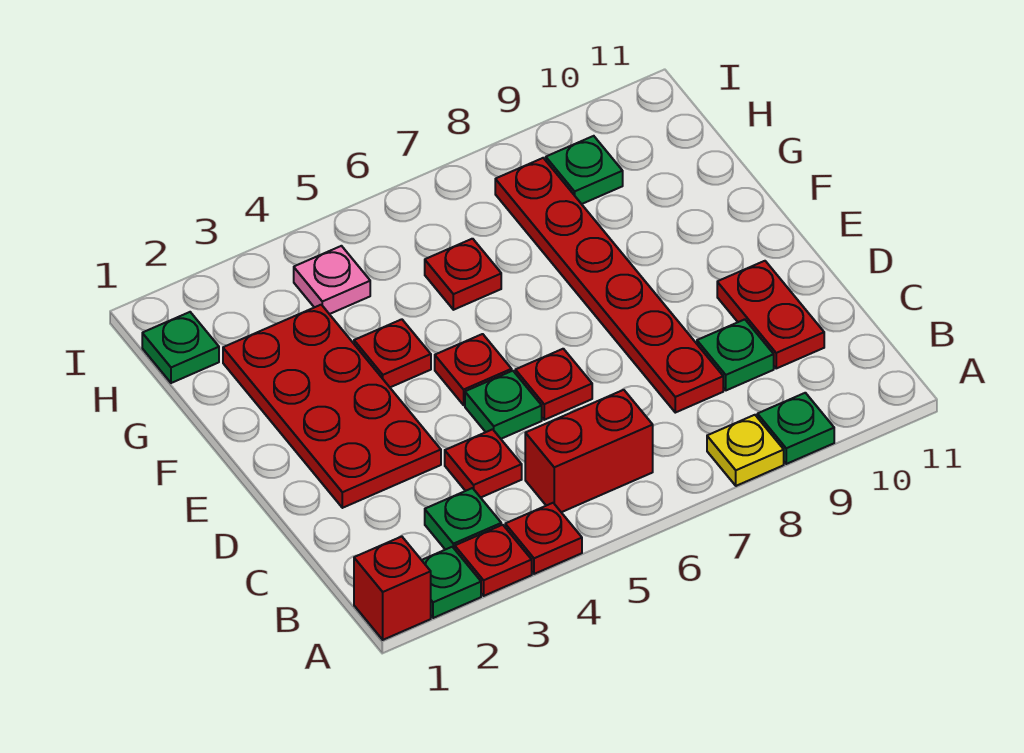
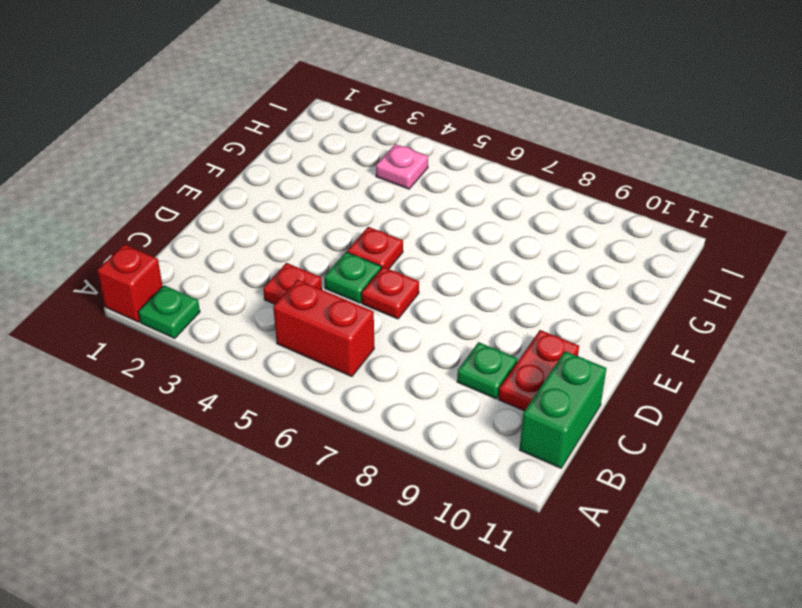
green brick B11:C11 level 1 -> none
none -> red plate A3 level 1
none -> red plate A4 level 1
none -> yellow plate A8 level 1

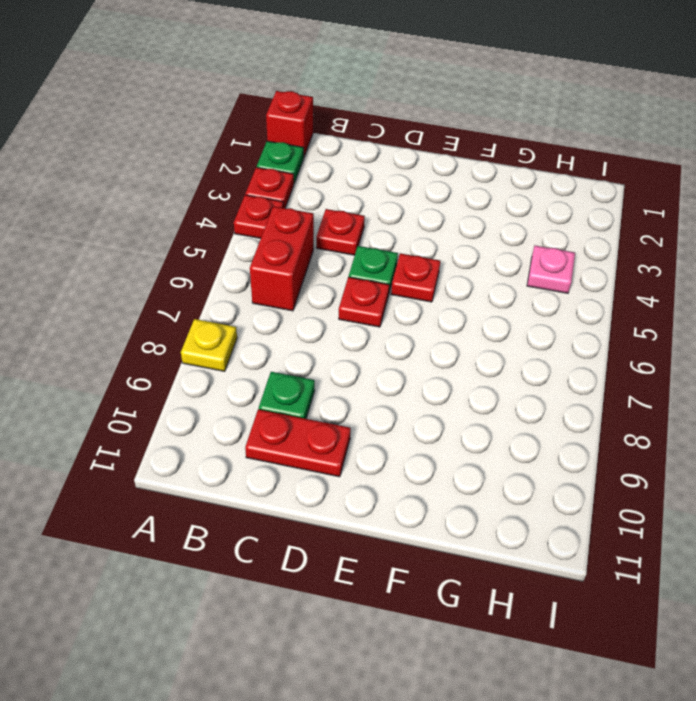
none -> green plate A9 level 1
none -> green plate B3 level 1
none -> red plate C8:H8 level 1

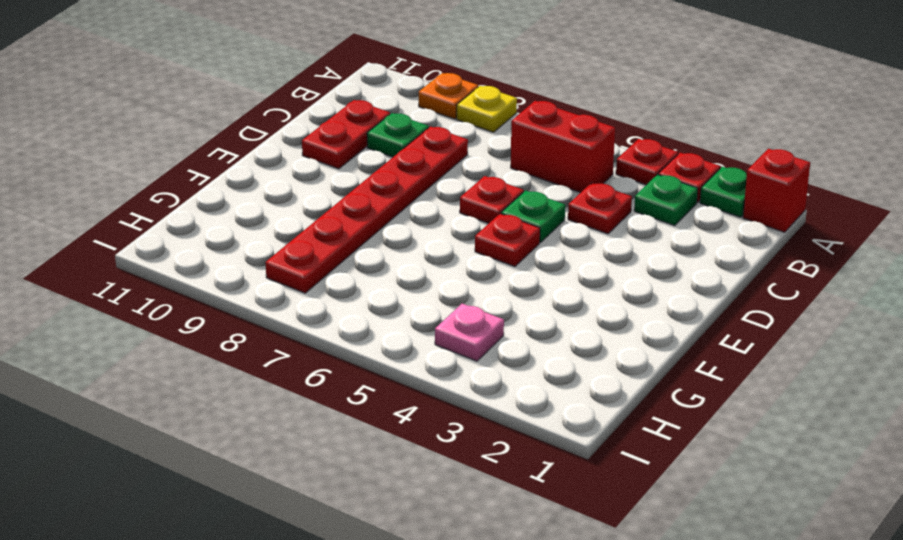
orange plate A9 level 1 -> green plate A9 level 1
none -> red plate D2:G3 level 1
none -> red plate F4 level 1
none -> red plate G6 level 1

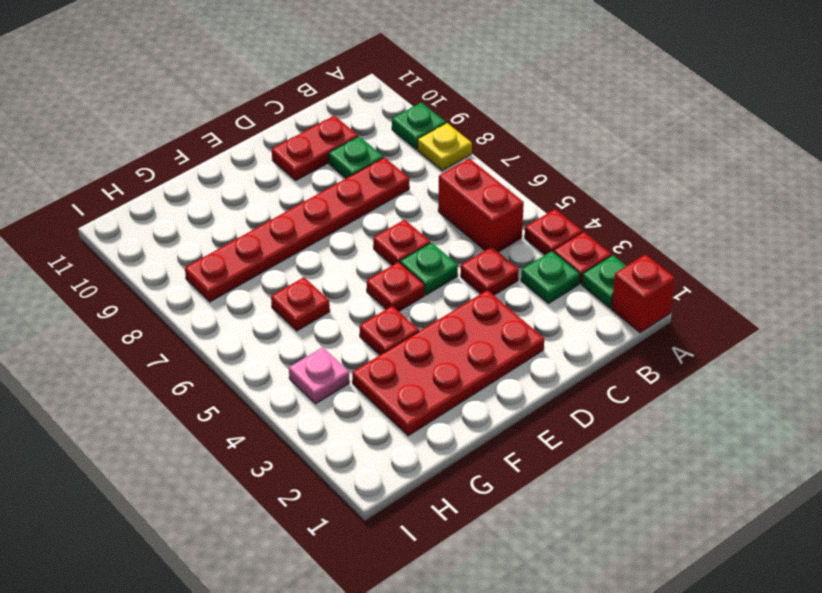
none -> green plate H1 level 1
none -> green plate H9 level 1

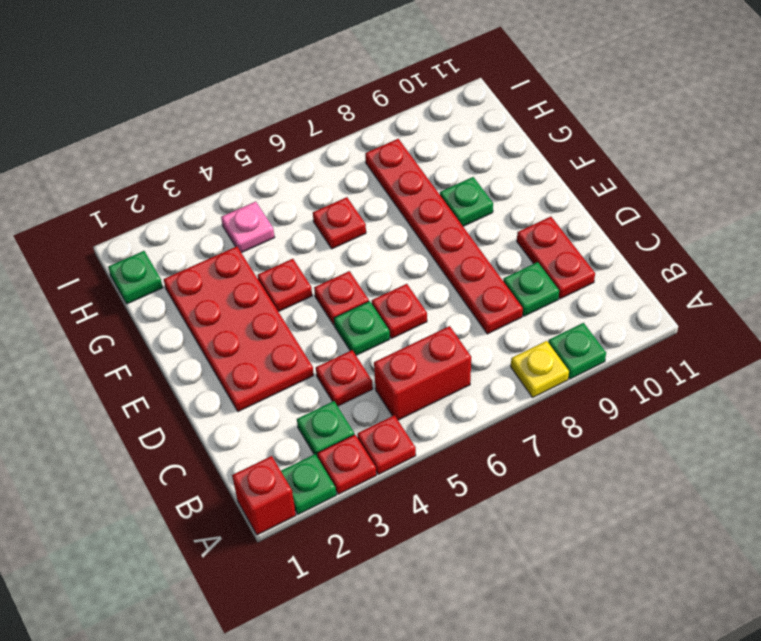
green plate F9 level 1 -> green plate H9 level 1

